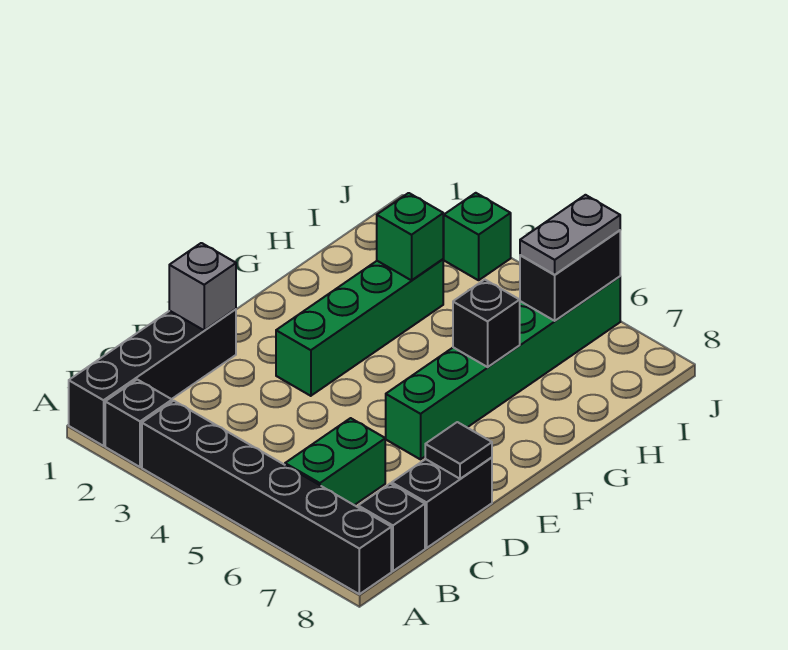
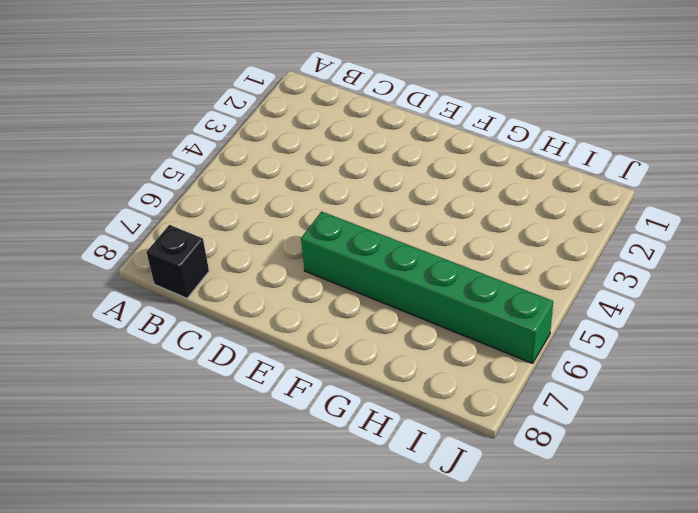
none -> black brick A1:D1 level 1
none -> black brick A2 level 1
none -> black brick A3:A8 level 1

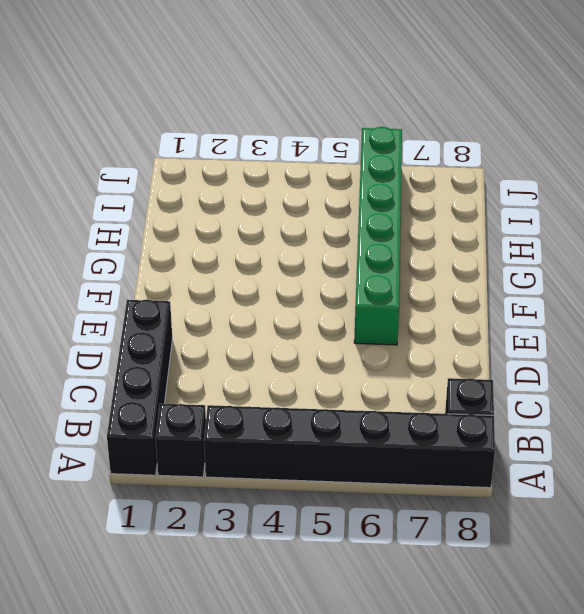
none -> green brick B6:C6 level 1
none -> black brick C8:D8 level 1
none -> green brick E3:H3 level 1

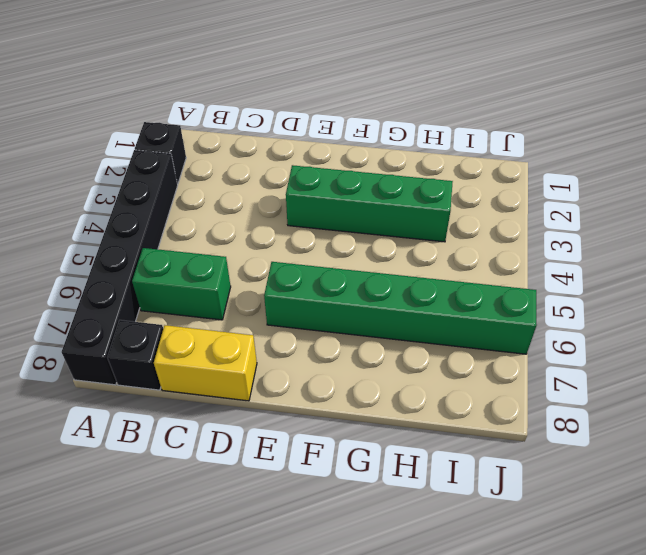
yellow brick C8:D8 level 1 -> black brick C8:D8 level 1
none -> black brick A1:D1 level 1
none -> green brick J3 level 1
none -> grey brick D1 level 2

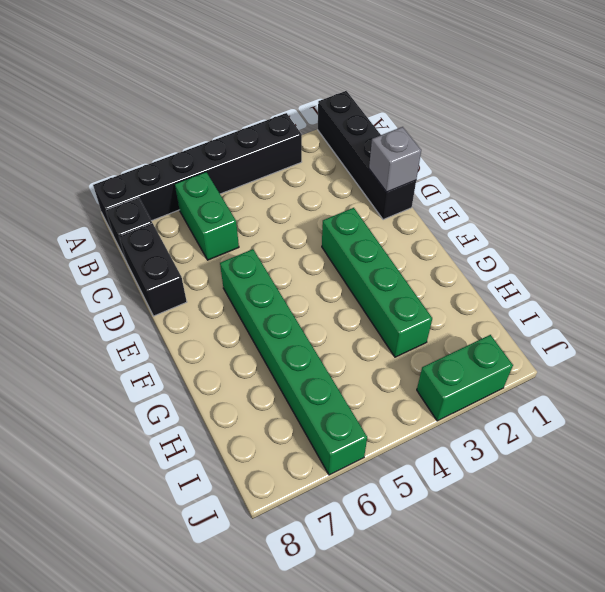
green brick J2:J3 level 1 -> green brick J3 level 1
none -> black brick A2 level 1
none -> black tile D8 level 2
none -> black brick G6 level 2

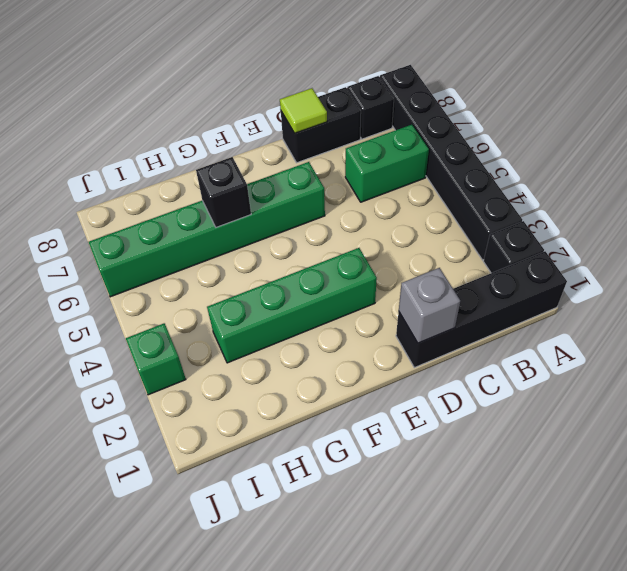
lime tile D8 level 2 -> black tile D8 level 2
none -> green brick H3 level 2
none -> black brick I6:J6 level 2
none -> grey plate I6:J6 level 3

